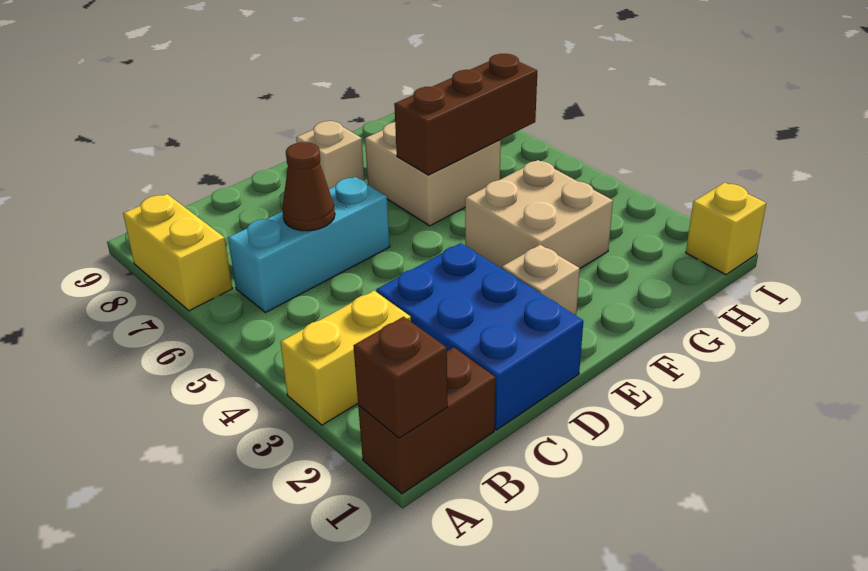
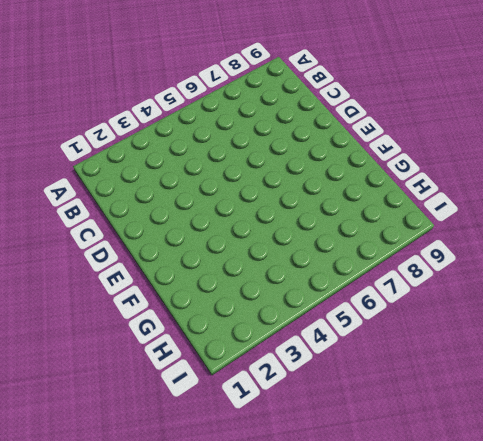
none -> brown brick A1:B1 level 1
none -> yellow brick A3:B3 level 1
none -> yellow brick A7:A8 level 1

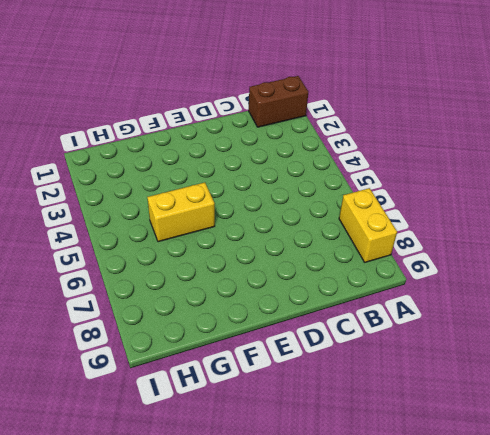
yellow brick F5:G5 level 1 -> yellow brick A3:B3 level 1
none -> cyan brick B6:D6 level 1
none -> blue brick C1:D3 level 1
none -> tan brick E2 level 1

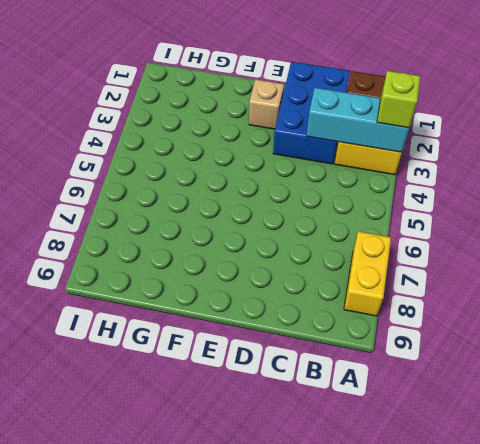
cyan brick A3:C3 level 2 -> cyan brick B6:D6 level 1
lime brick A3 level 3 -> none
none -> tan brick E8 level 1
none -> tan brick F3:G4 level 1
none -> tan brick F6:G7 level 1

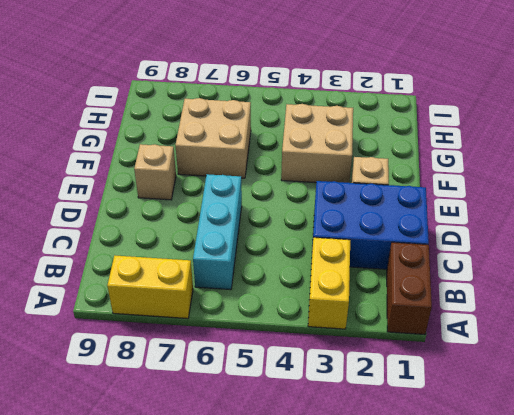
none -> yellow brick I1 level 1
none -> brown brick A1 level 2
none -> brown cone C6 level 2

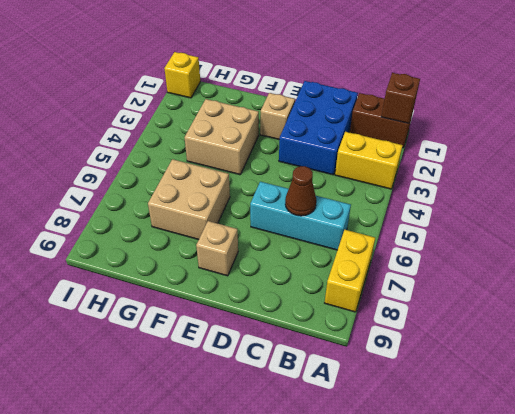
none -> brown brick F6:H6 level 2

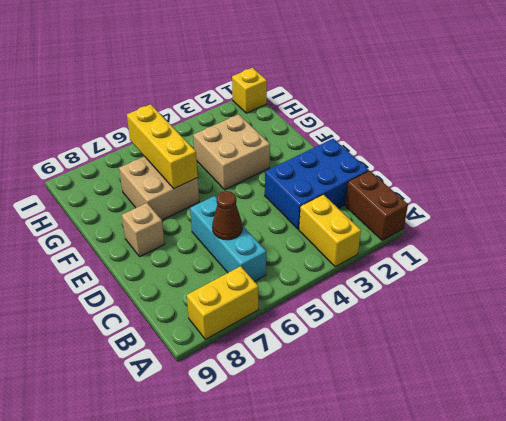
yellow brick F6:H6 level 2 -> brown brick F6:H6 level 2
none -> tan brick E2 level 1
none -> brown brick A1 level 2

